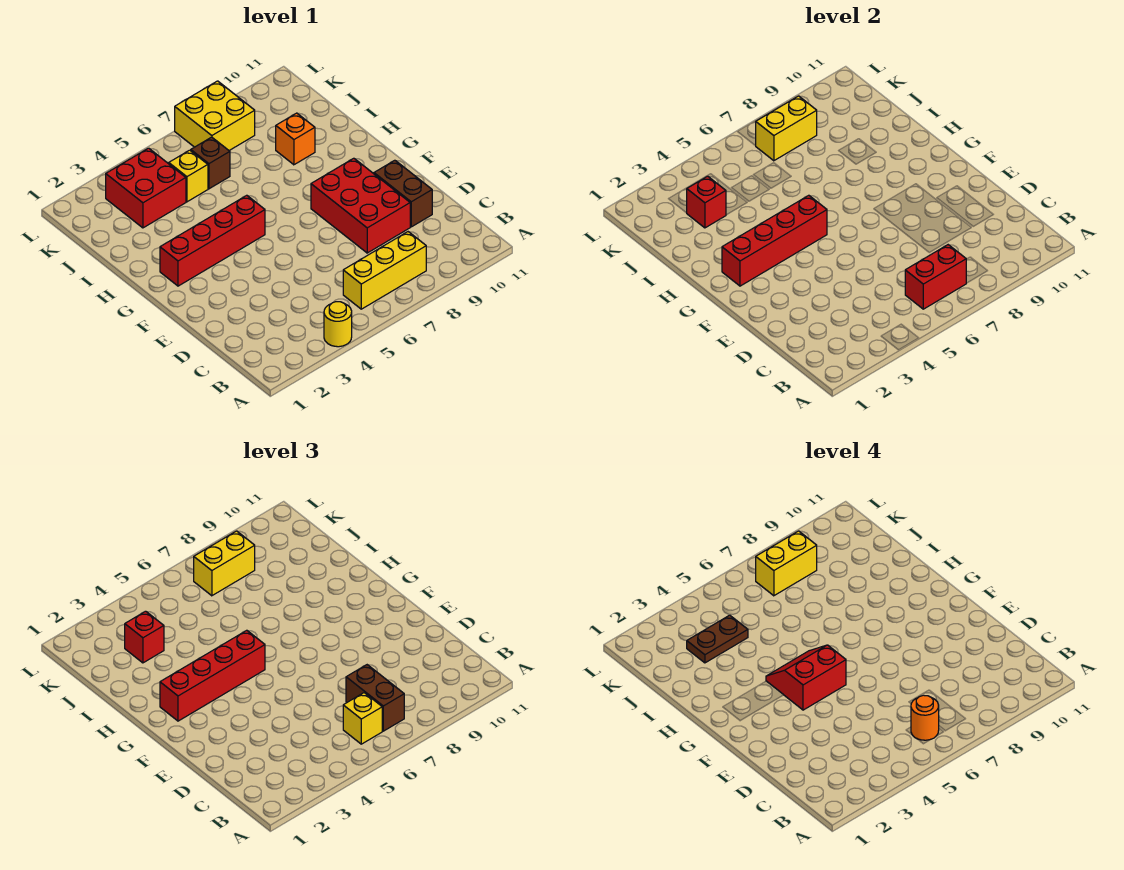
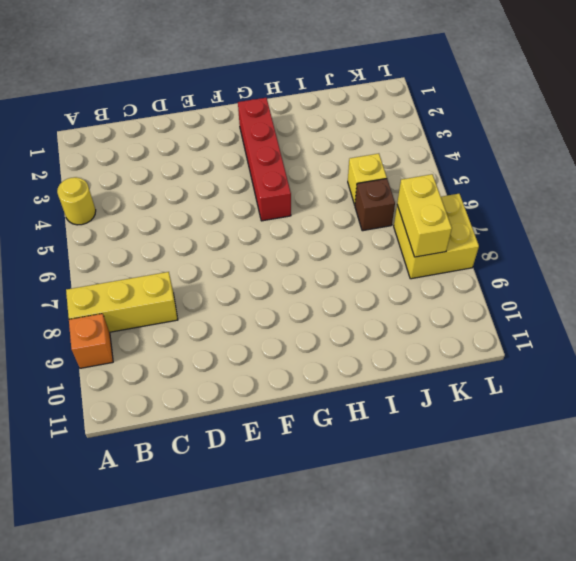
yellow brick A8:C8 level 1 -> yellow brick B6:B8 level 1
orange brick A9 level 1 -> orange brick I9 level 1
none -> red brick D8:F9 level 1
none -> brown brick D10:E10 level 1
none -> red brick J3:K4 level 1

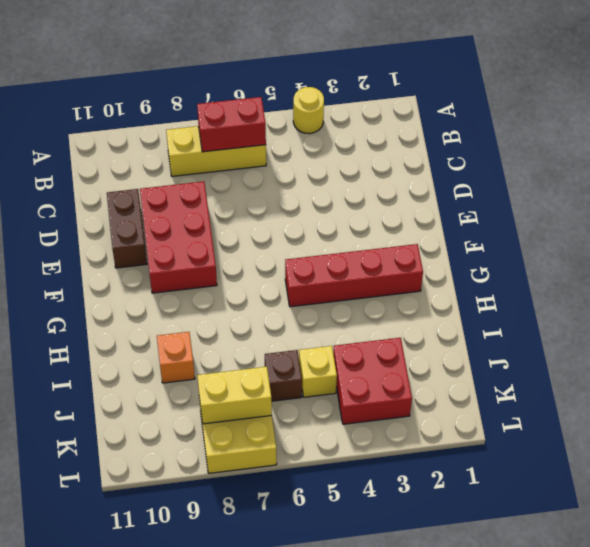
none -> red brick G2:G5 level 2
none -> red brick J3 level 2
none -> yellow brick B6 level 3

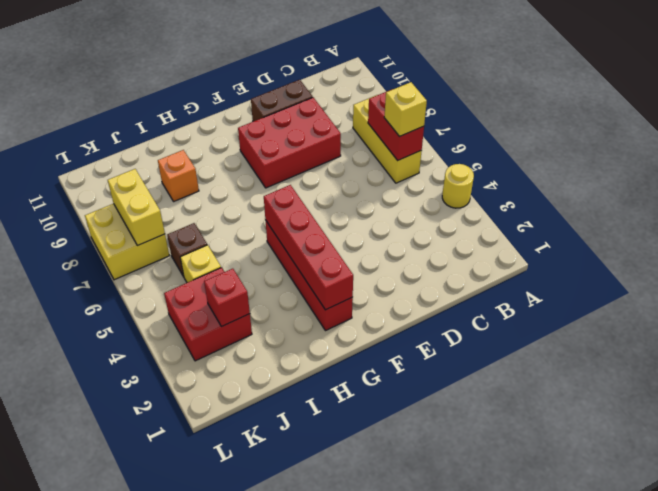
none -> brown brick B7:C7 level 3
none -> red brick G2:G5 level 3
none -> red brick J3 level 3

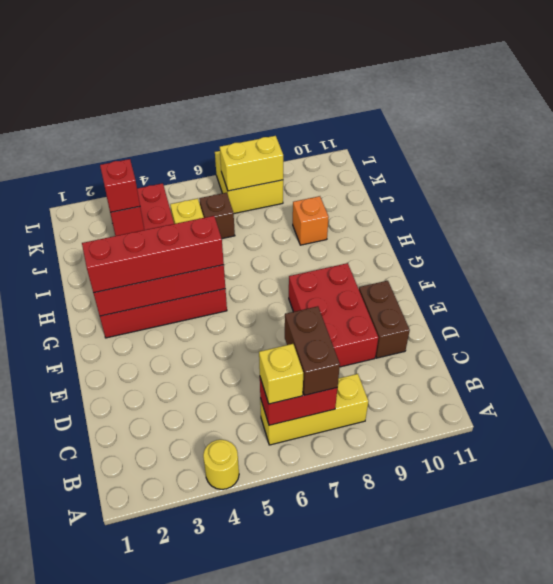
none -> yellow brick K7:K8 level 3
none -> orange round brick B6 level 4
none -> red slope F4:G5 level 4 top F

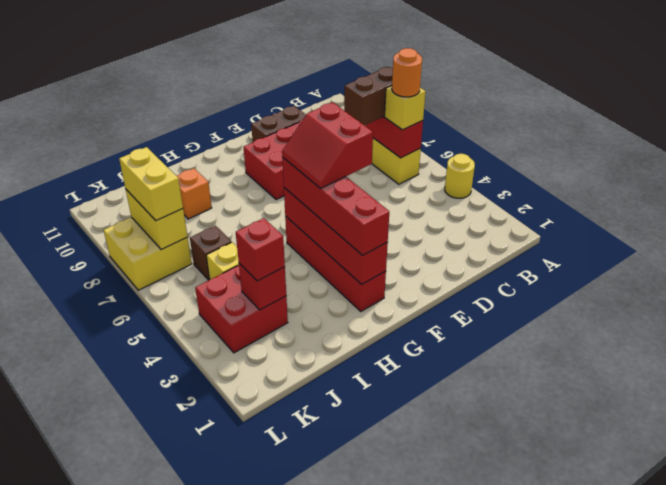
none -> brown plate J3:J4 level 4
none -> yellow brick K7:K8 level 4

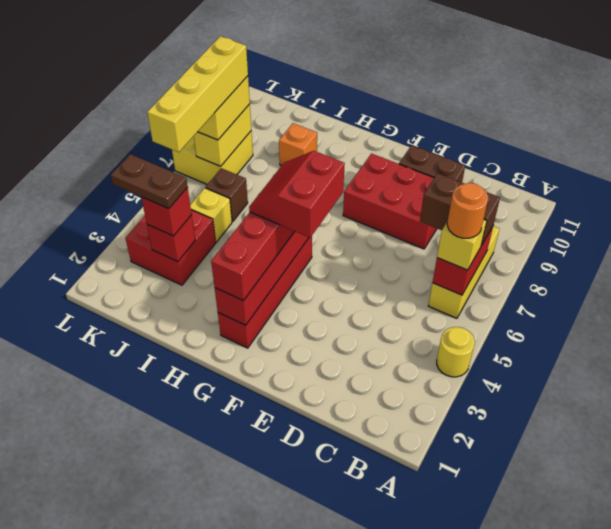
brown plate J3:K3 level 4 -> brown plate J3:J4 level 4
yellow brick K5:K8 level 4 -> yellow brick K7:K8 level 4

